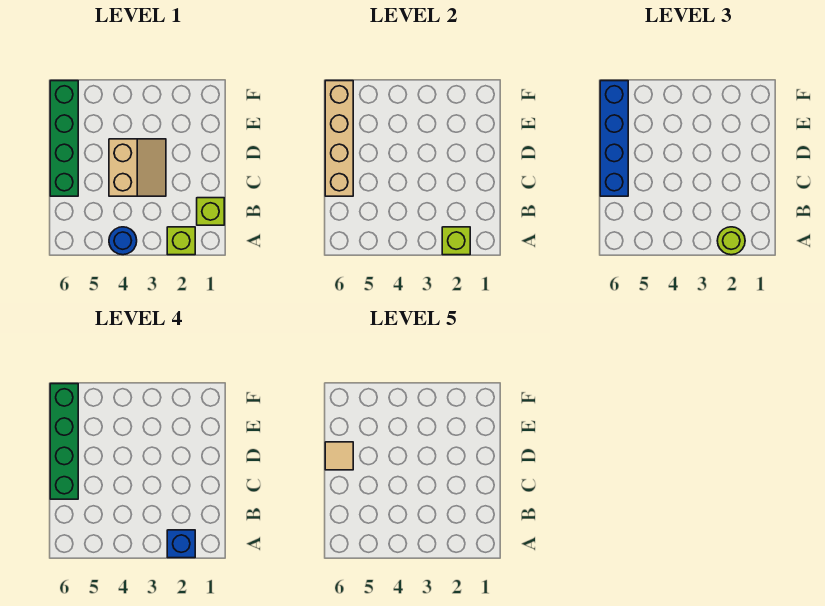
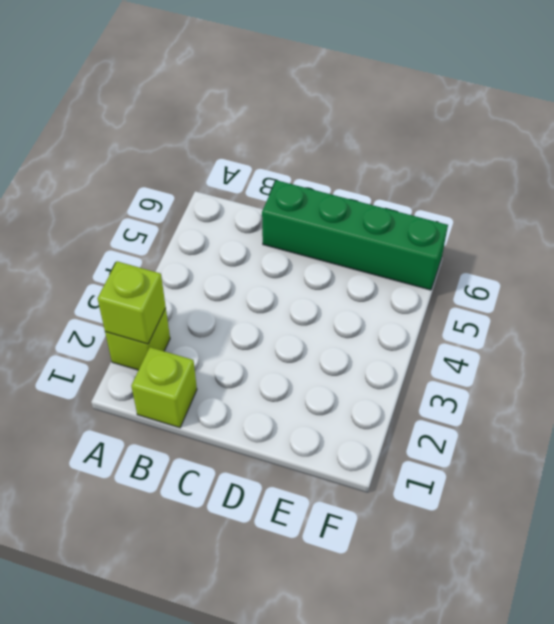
none -> blue round brick A4 level 1
none -> tan slope C3:D4 level 1 top 4
none -> tan brick C6:F6 level 2

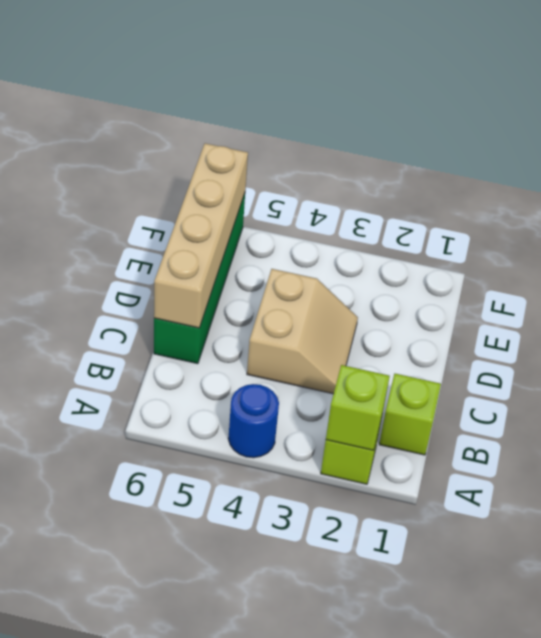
none -> lime round brick A2 level 3
none -> blue brick C6:F6 level 3
none -> blue brick A2 level 4

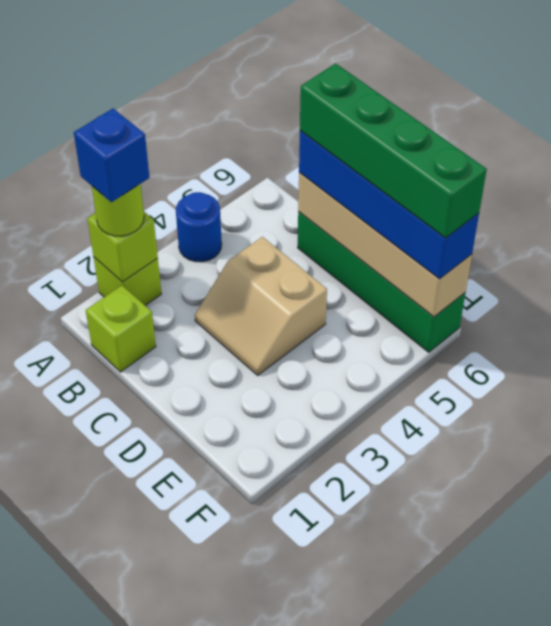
none -> tan tile D6 level 5

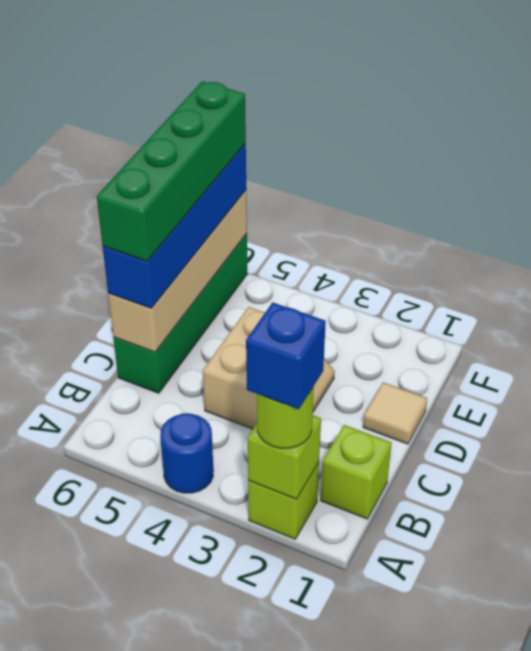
tan tile D1 level 1 -> tan tile D6 level 5

